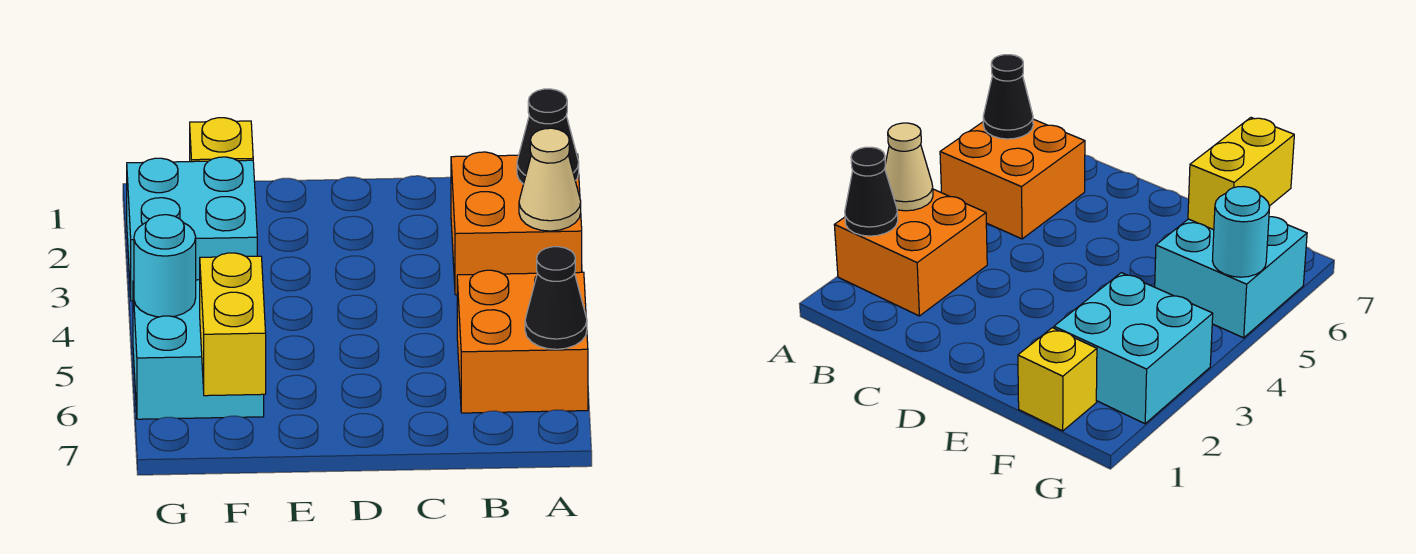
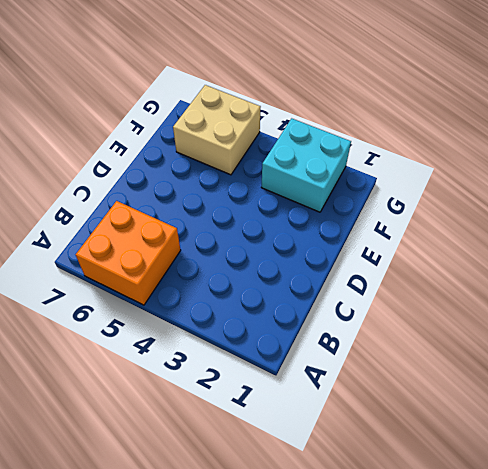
tan brick F5:G6 level 1 -> cyan brick F5:G6 level 1
none -> orange brick A2:B3 level 1
none -> yellow brick F1 level 1

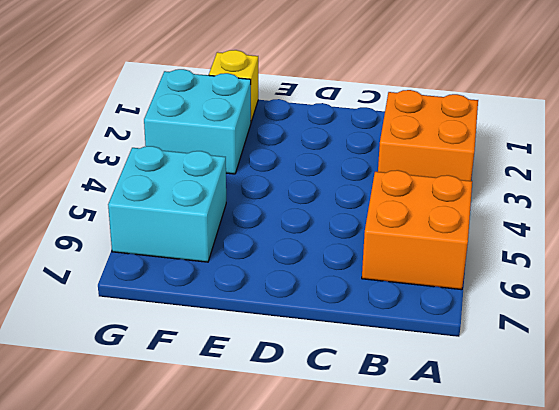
none -> black cone A2 level 2
none -> tan cone A3 level 2

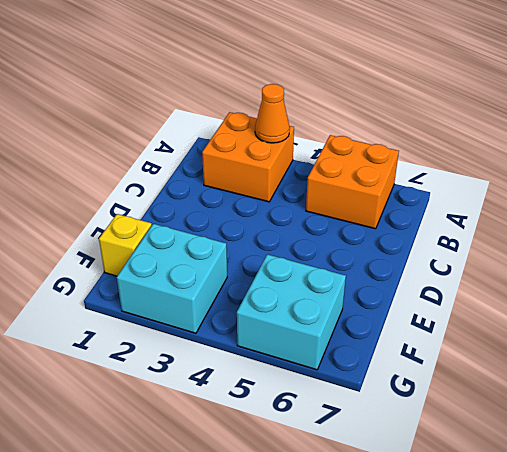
orange cone A3 level 2 -> tan cone A3 level 2
none -> black cone A2 level 2
none -> black cone A6 level 2

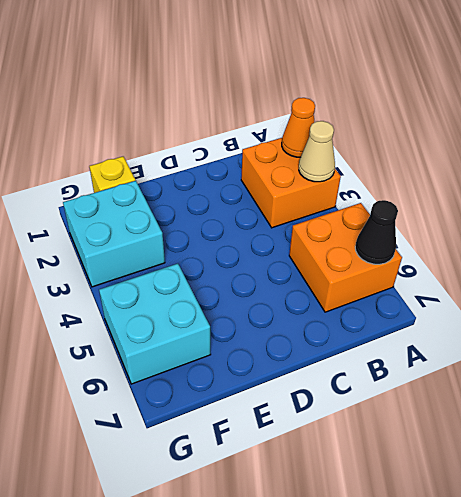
orange cone A2 level 2 -> black cone A2 level 2
none -> yellow brick F6:F7 level 2
none -> cyan round brick G5 level 2

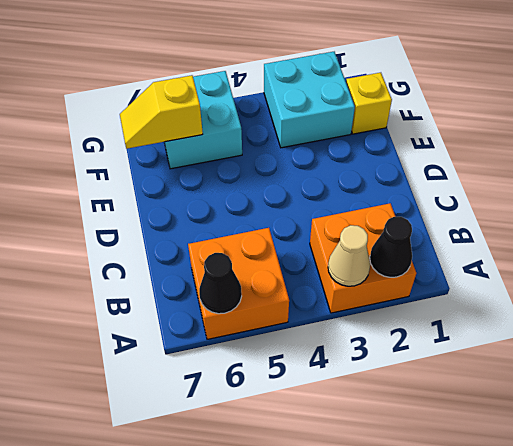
yellow slope F6:F7 level 2 top 6 -> yellow brick F6:F7 level 2
none -> cyan round brick G5 level 2

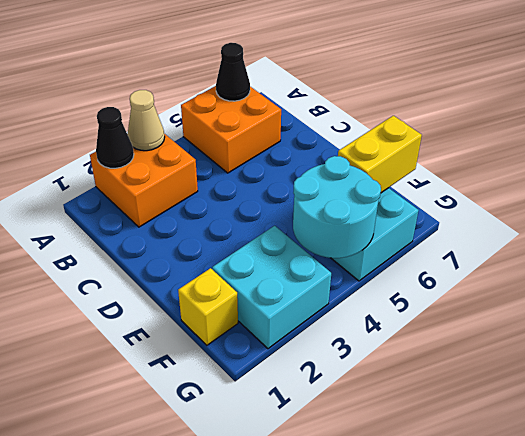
cyan round brick F4:G5 level 2 -> cyan round brick G5 level 2

